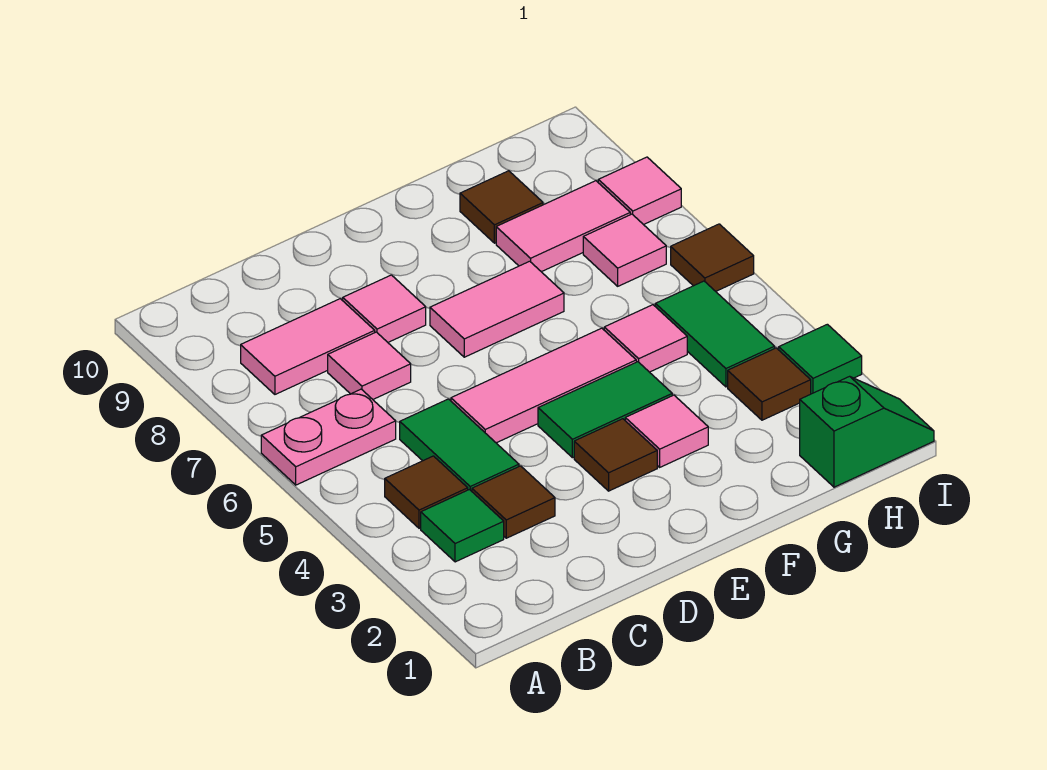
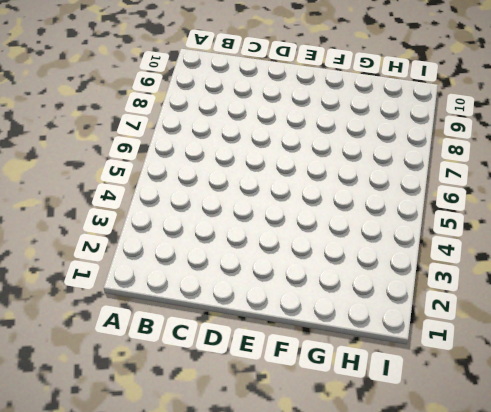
none -> pink plate A6:B6 level 1
none -> green tile B3 level 1
none -> brown tile B4 level 1

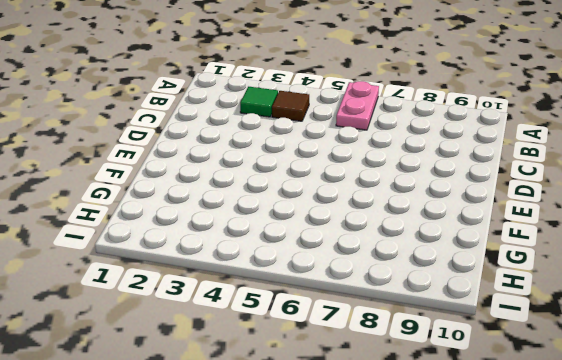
none -> pink tile B8:C8 level 1
none -> brown tile C3 level 1
none -> green tile C4:C5 level 1

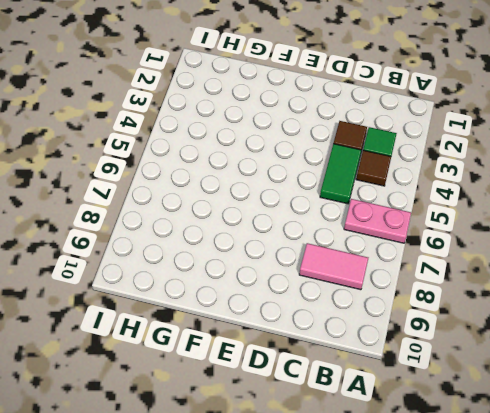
none -> pink tile C7 level 1
none -> pink tile D5:F5 level 1
none -> pink tile D8 level 1

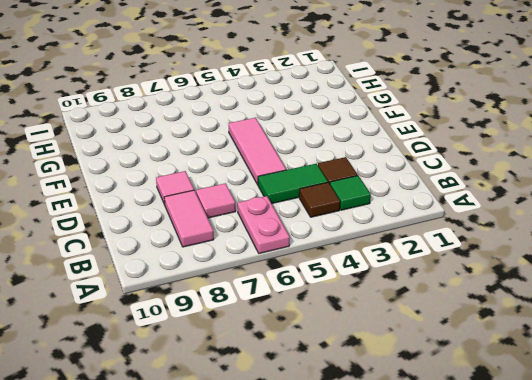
none -> brown tile E3 level 1
none -> green tile E4:F4 level 1
none -> pink tile E7:F7 level 1

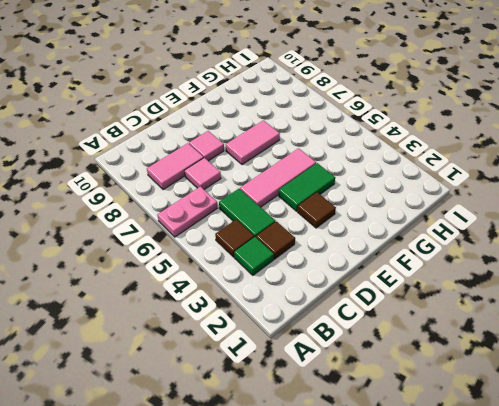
none -> pink tile F3 level 1
none -> pink tile G5 level 1
none -> pink tile G8:H8 level 1

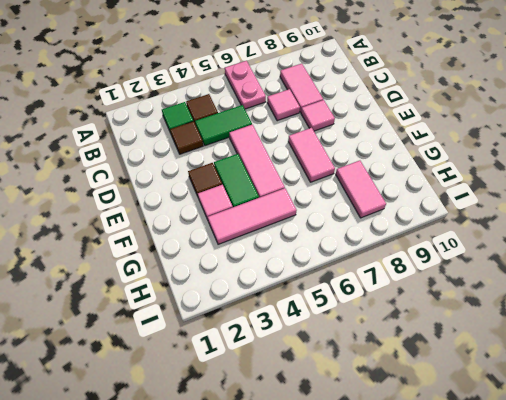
pink tile G3:G5 level 1 -> pink tile G5 level 1
none -> brown tile G9 level 1
none -> green slope H1:I1 level 1 top H
none -> brown tile H3 level 1

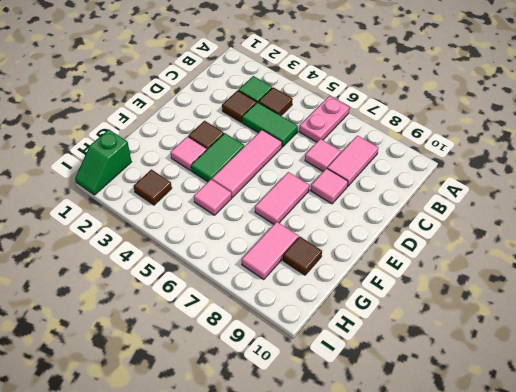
none -> green tile H4:H5 level 1
none -> pink tile H7 level 1
none -> green tile I3 level 1

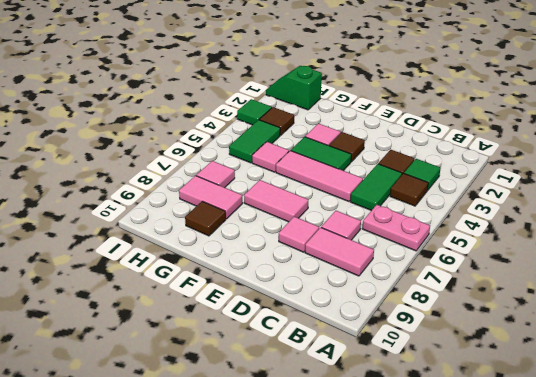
none -> brown tile I6 level 1
none -> pink tile I8 level 1

